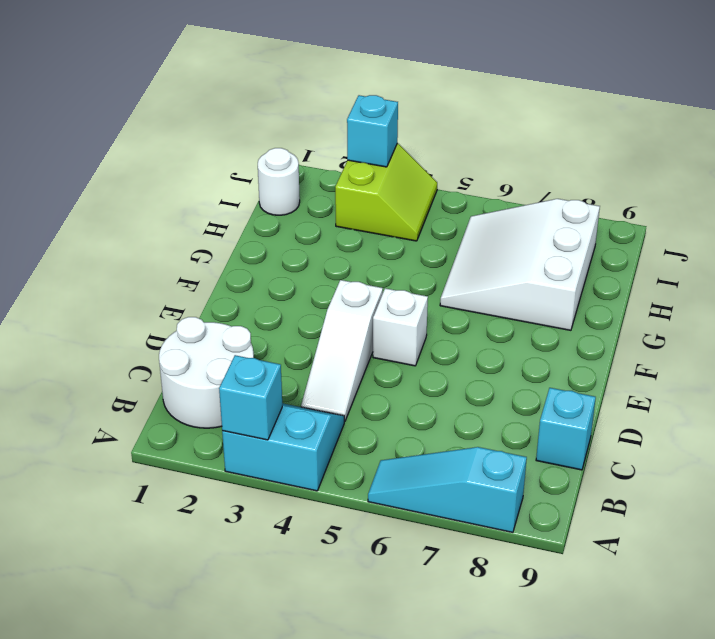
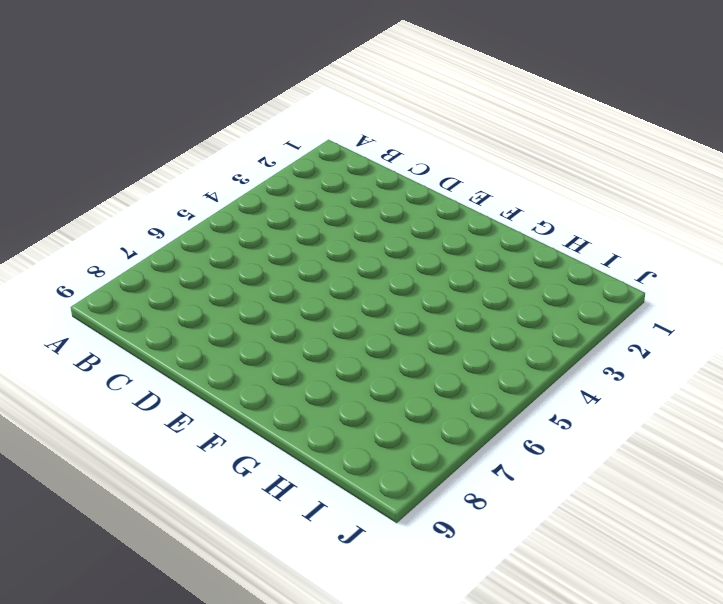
none -> cyan slope A3:B4 level 1 top A
none -> cyan slope A6:A8 level 1 top 8

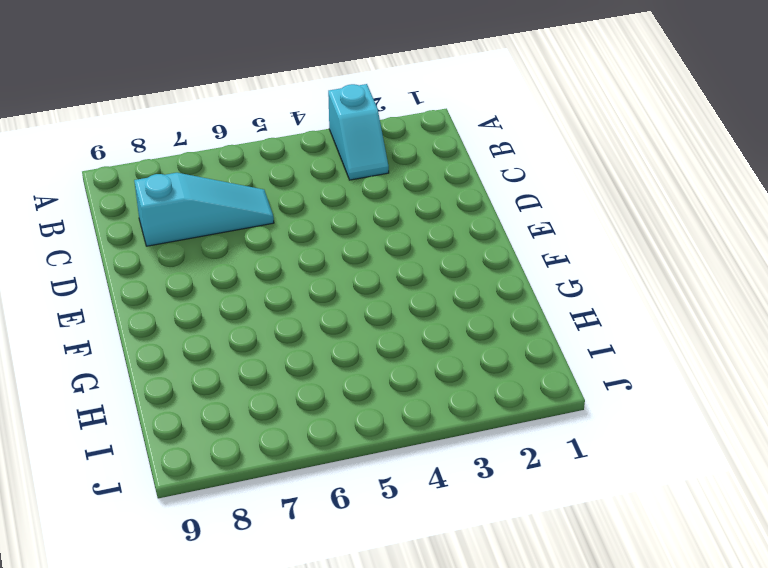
cyan slope A3:B3 level 1 top A -> cyan slope A3:B4 level 1 top A
cyan slope C6:C8 level 1 top 8 -> cyan slope A6:A8 level 1 top 8
none -> white round brick B1:C2 level 1
none -> white slope C4:E4 level 1 top E

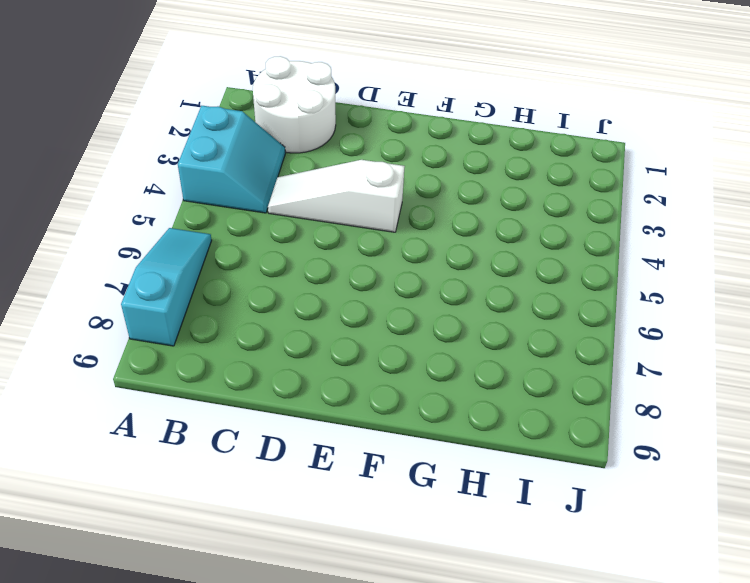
none -> cyan brick C9 level 1
none -> white brick E5 level 1

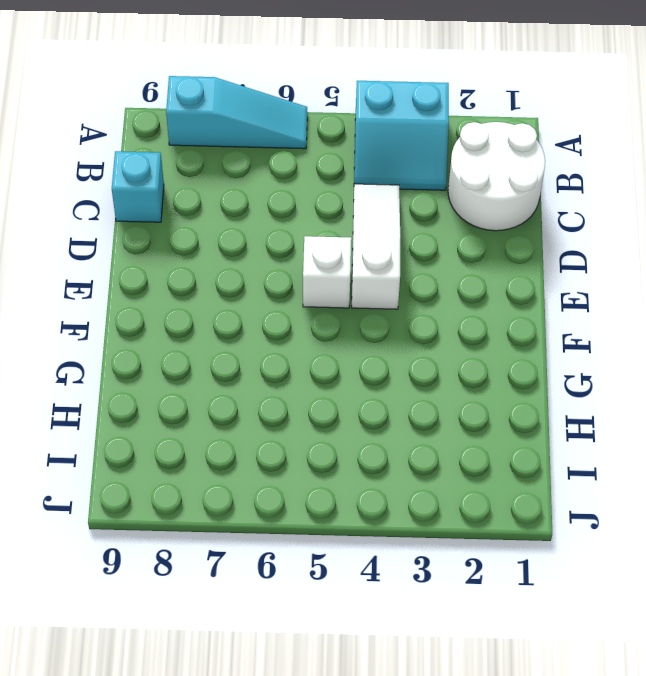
none -> white slope G6:I8 level 1 top 8
none -> white round brick I1 level 1

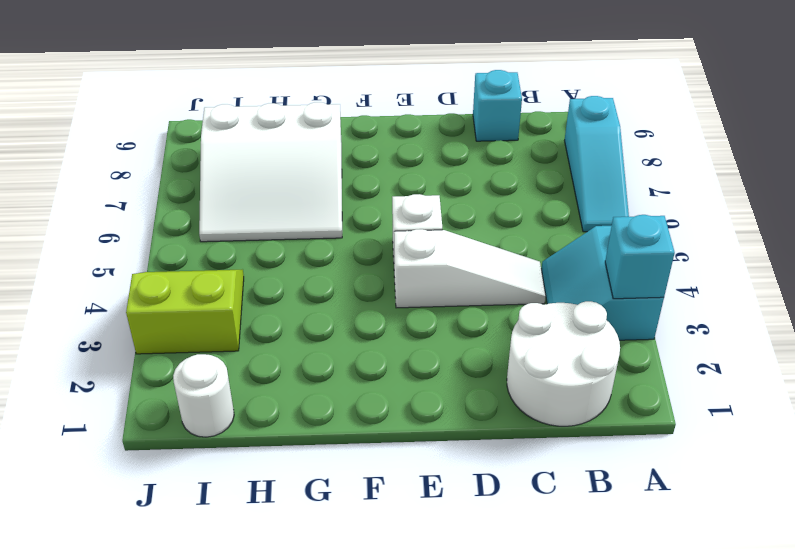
none -> cyan brick J3 level 2

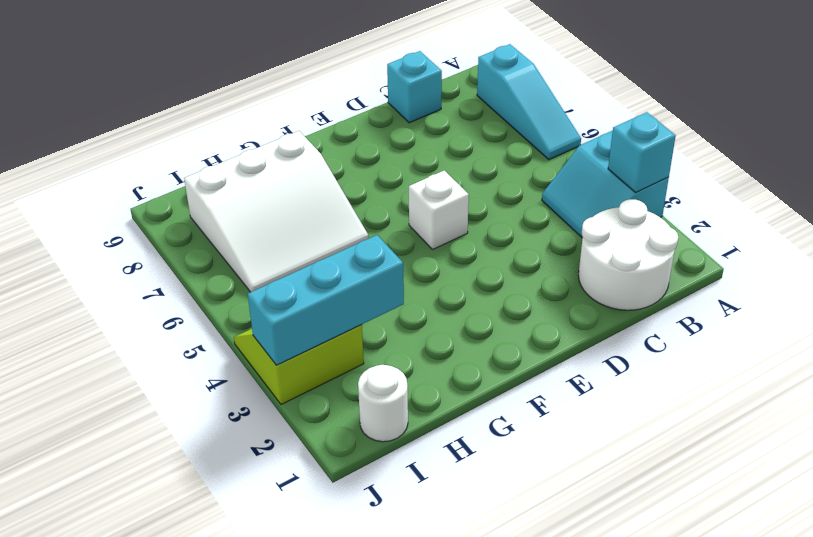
cyan brick H3:J3 level 2 -> cyan brick J3 level 2
none -> white slope C4:E4 level 1 top E

